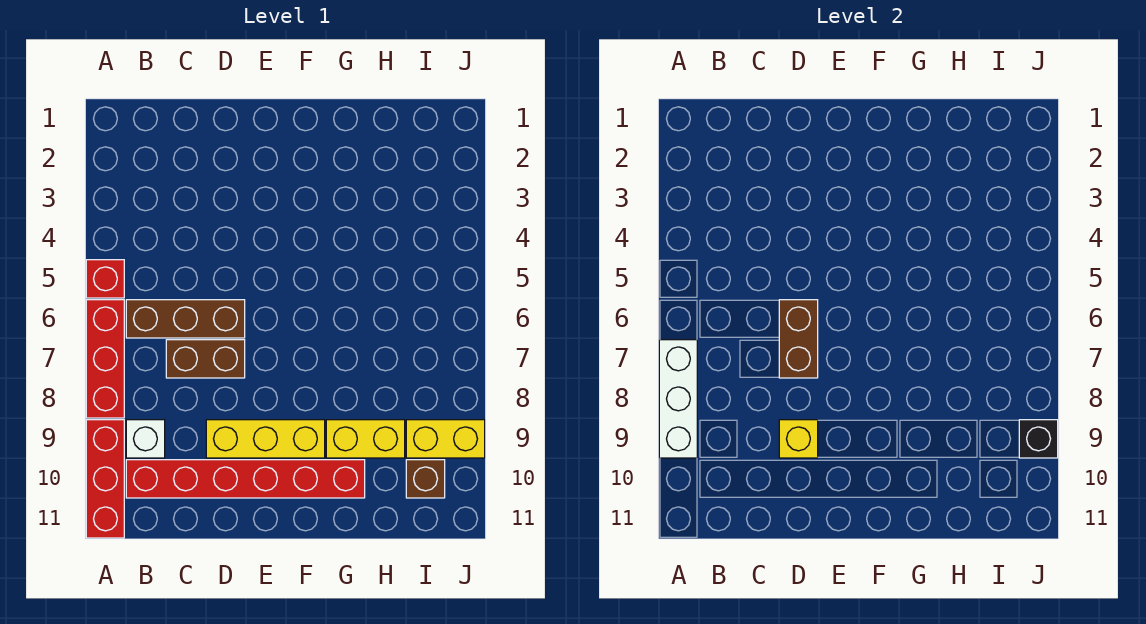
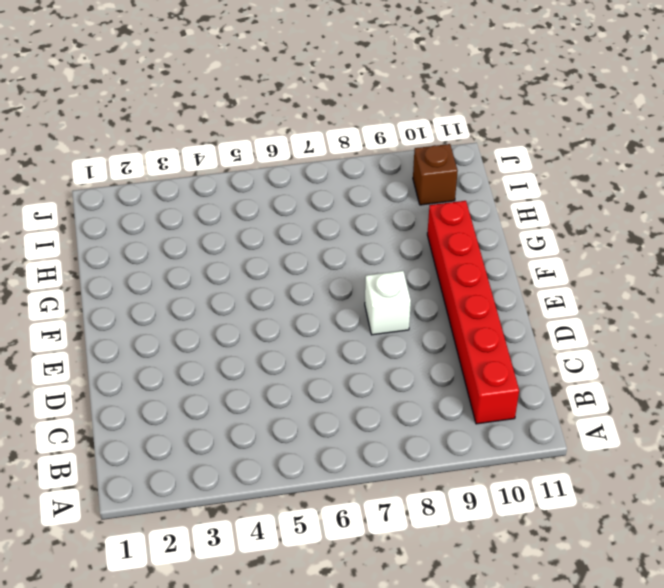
white brick E8 level 1 -> white brick B9 level 1
none -> red brick A5 level 1
none -> red brick A6:A8 level 1
none -> red brick A9:A11 level 1

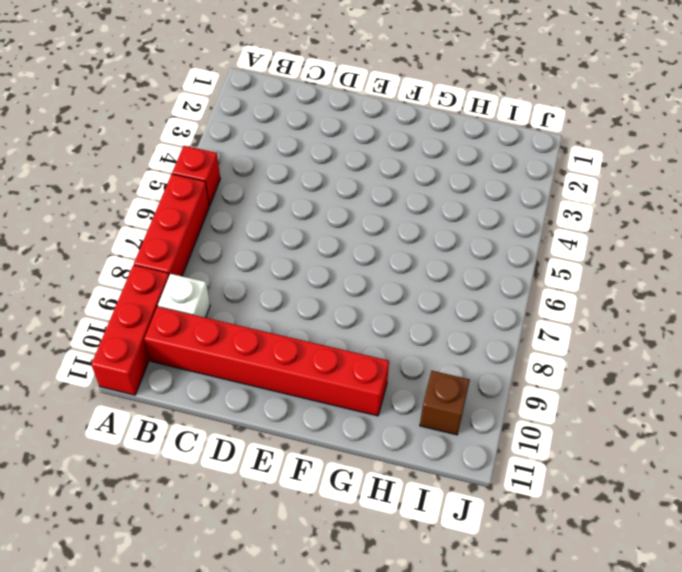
none -> brown brick B6:D6 level 1
none -> brown brick C7:D7 level 1
none -> yellow brick D9:F9 level 1

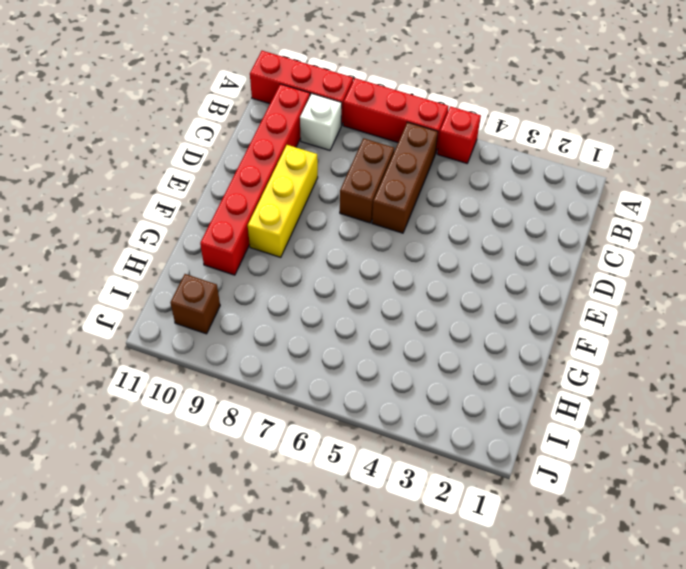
none -> yellow brick G9:H9 level 1
none -> yellow brick I9:J9 level 1
none -> white brick A7:A9 level 2

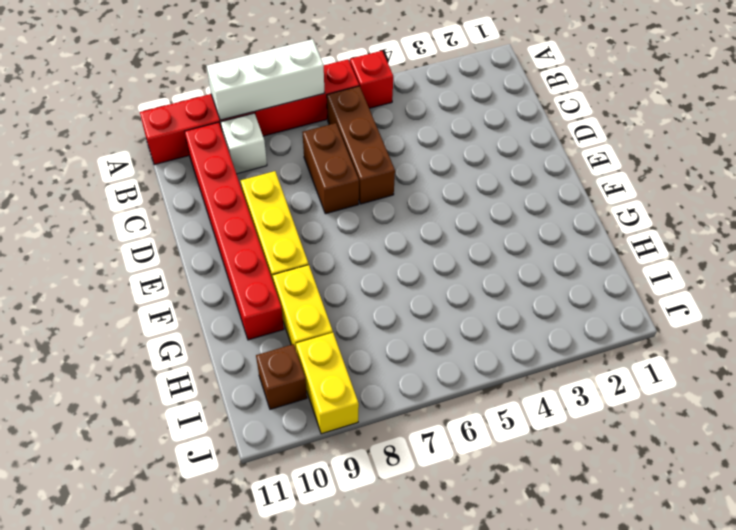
none -> brown brick D6:D7 level 2
none -> yellow brick D9 level 2
none -> black brick J9 level 2

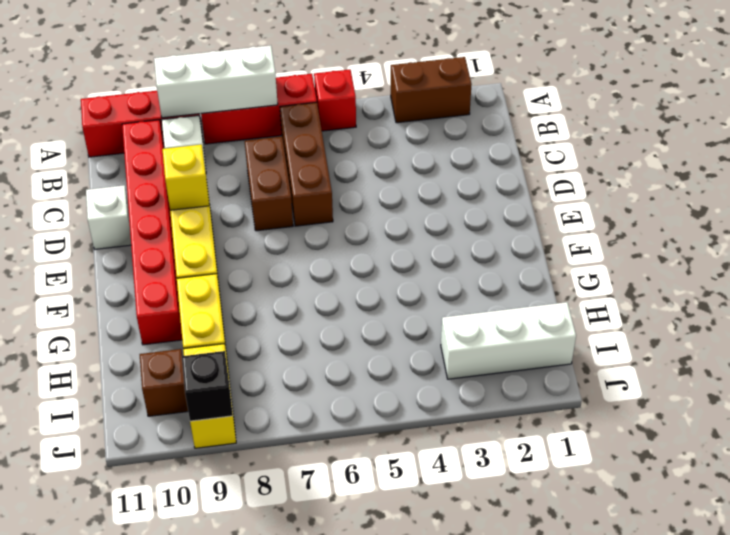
brown brick A2:A3 level 1 -> brown brick D6:D7 level 2
white brick D11 level 1 -> none
white brick I1:I3 level 1 -> none

